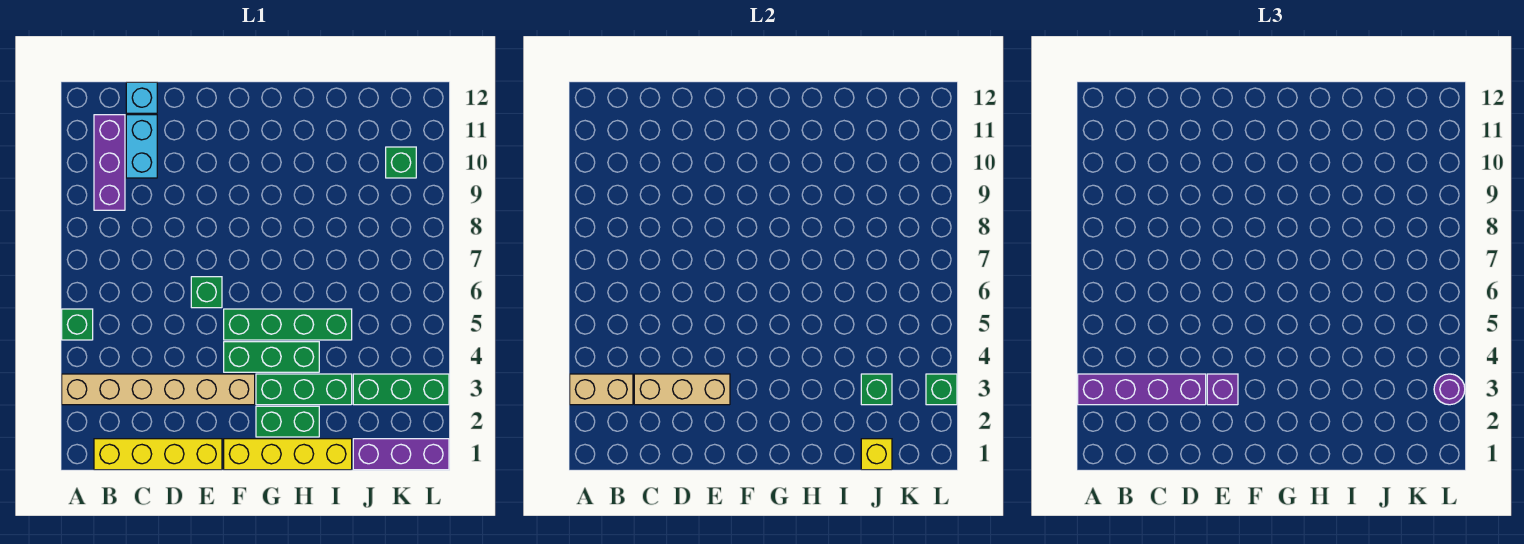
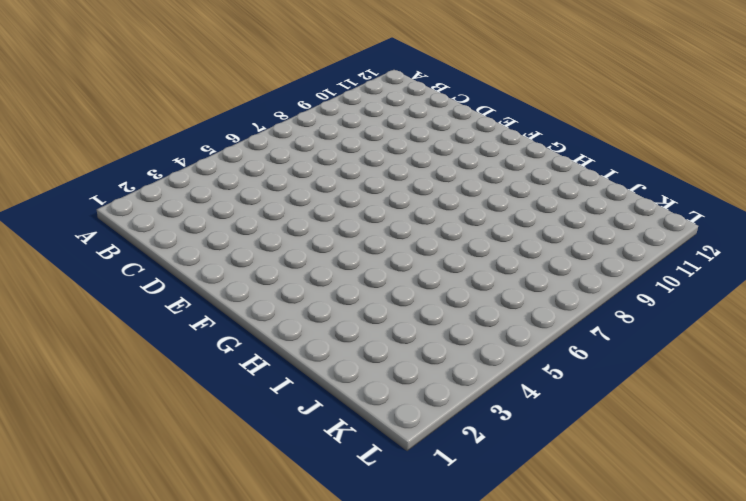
none -> tan brick A3:F3 level 1
none -> green brick A5 level 1
none -> yellow brick B1:E1 level 1

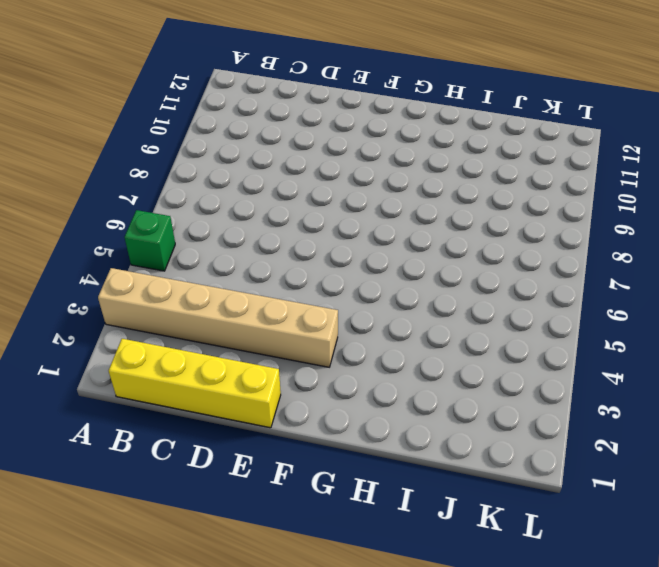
none -> purple brick B9:B11 level 1
none -> cyan brick C10:C11 level 1
none -> cyan brick C12 level 1

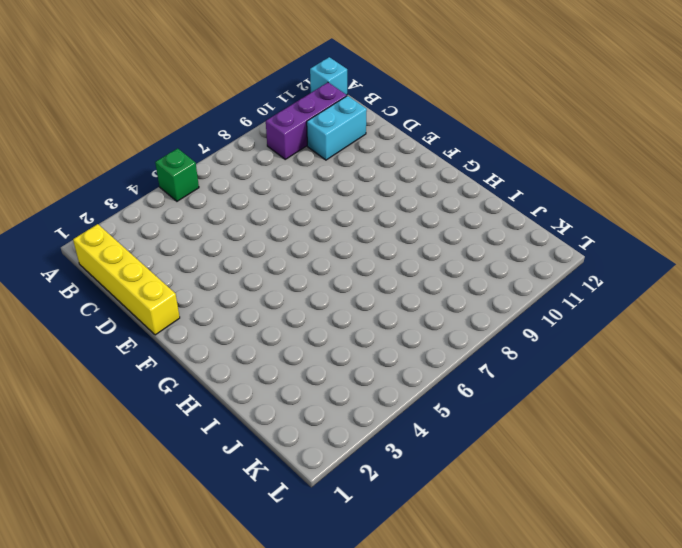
cyan brick A12 level 1 -> cyan brick C12 level 1
none -> tan brick A3:F3 level 1
none -> green brick E6 level 1
none -> yellow brick F1:I1 level 1

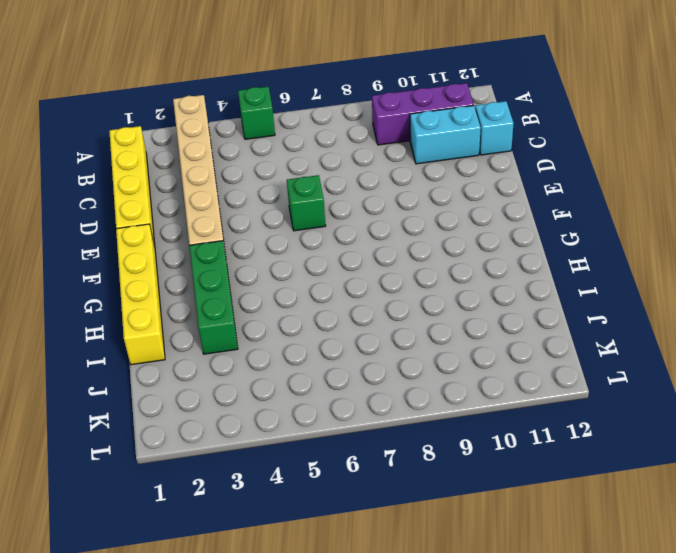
none -> green brick F4:H4 level 1
none -> green brick F5:I5 level 1
none -> green brick G2:H2 level 1

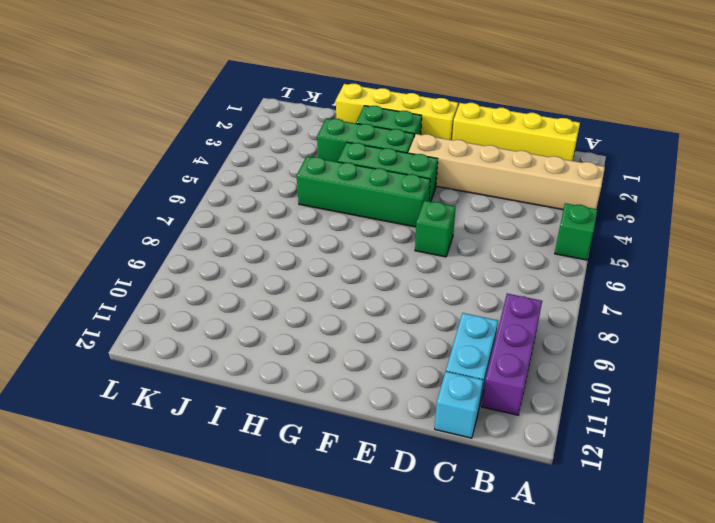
none -> purple brick J1:L1 level 1
none -> green brick J3:L3 level 1
none -> green brick K10 level 1

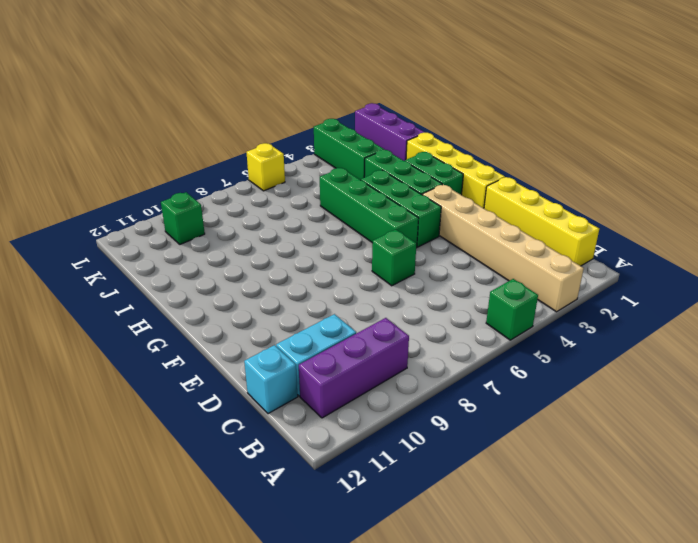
yellow brick L6 level 1 -> yellow brick J1 level 2
none -> tan brick A3:B3 level 2
none -> tan brick C3:E3 level 2
none -> green brick J3 level 2

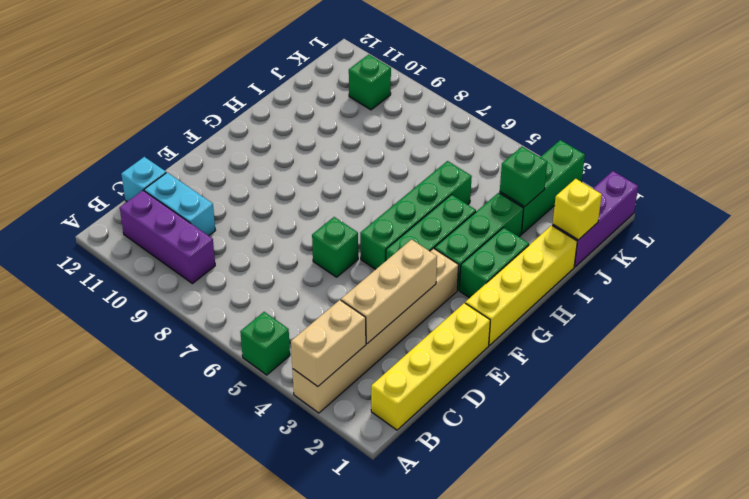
none -> green brick L3 level 2
none -> purple brick A3:D3 level 3
none -> purple brick E3 level 3

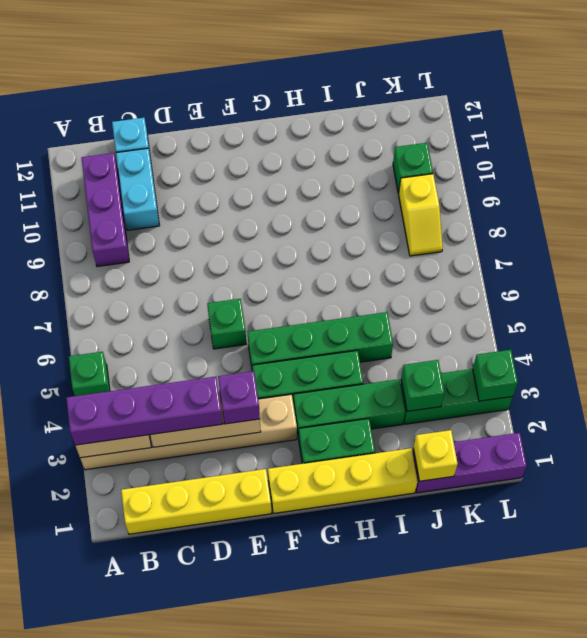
yellow slope K8:K9 level 1 top 9 -> none
none -> purple round brick L3 level 3

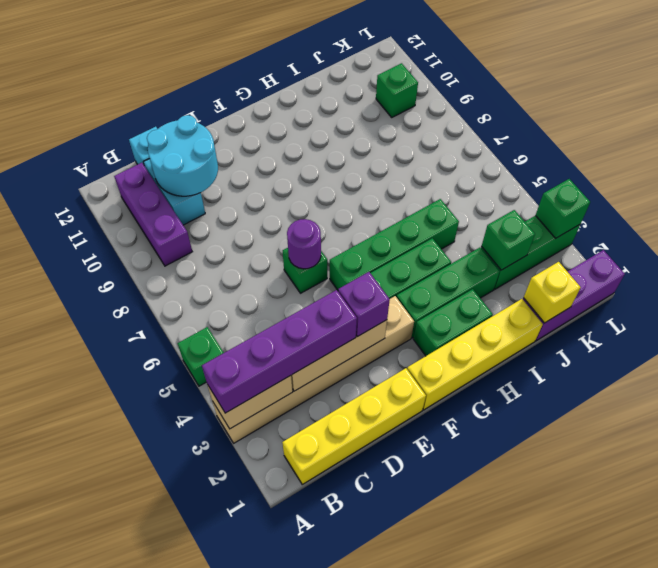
cyan round brick C10:D11 level 2 -> none
purple round brick E6 level 2 -> purple round brick L3 level 3

